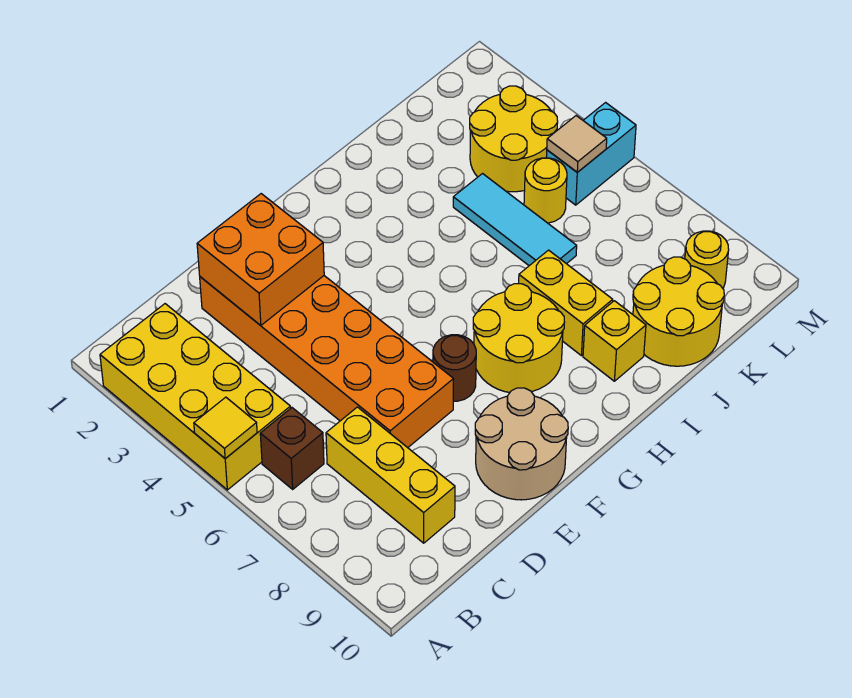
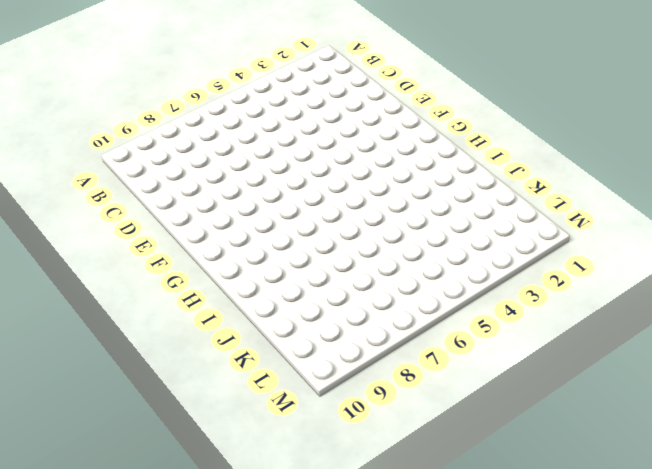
none -> yellow brick A2:B5 level 1
none -> brown brick B6 level 1
none -> yellow brick C7:C9 level 1

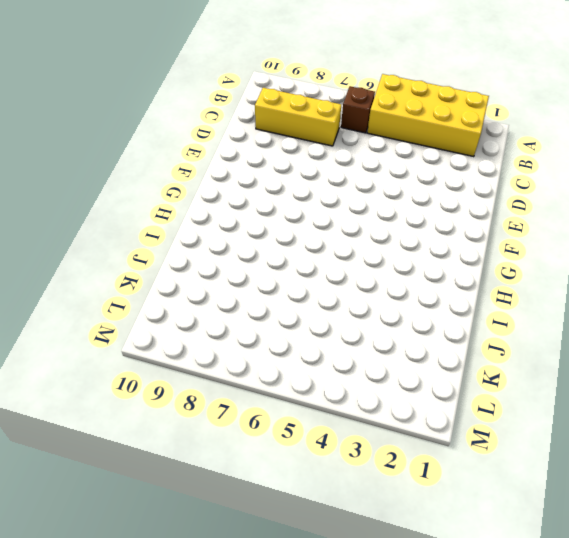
none -> orange brick D2:E7 level 1
none -> tan round brick E9:F10 level 1
none -> brown round brick F7 level 1

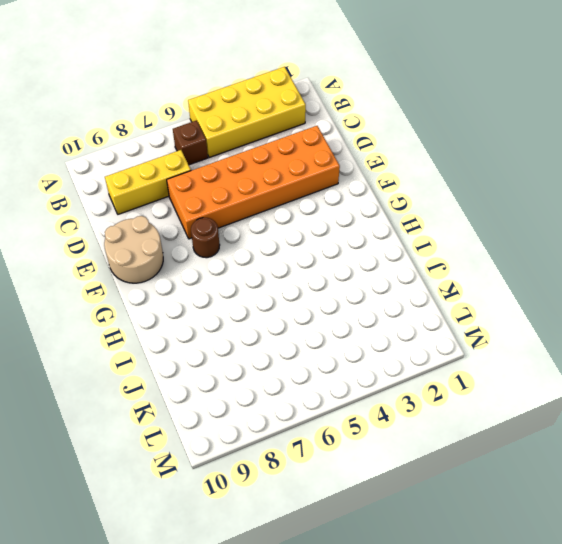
none -> yellow round brick G7:H8 level 1
none -> yellow brick I7:I8 level 1
none -> yellow brick I9 level 1

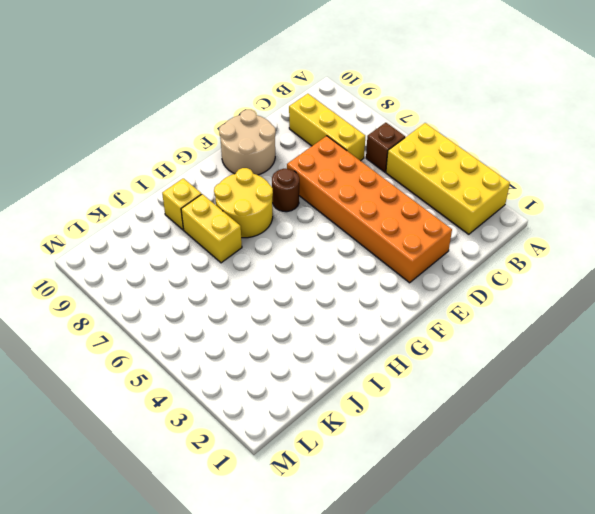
none -> cyan tile J4:J6 level 1
none -> yellow round brick J9:K10 level 1
none -> yellow round brick K3:L4 level 1

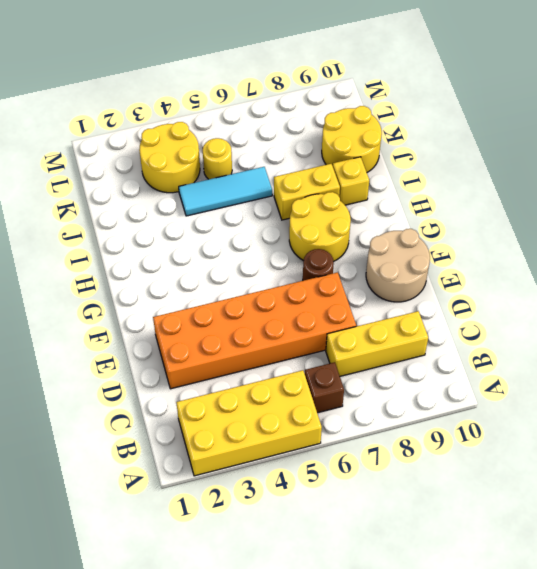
none -> cyan brick L5:M5 level 1
none -> yellow round brick L9 level 1
none -> yellow tile A5 level 2

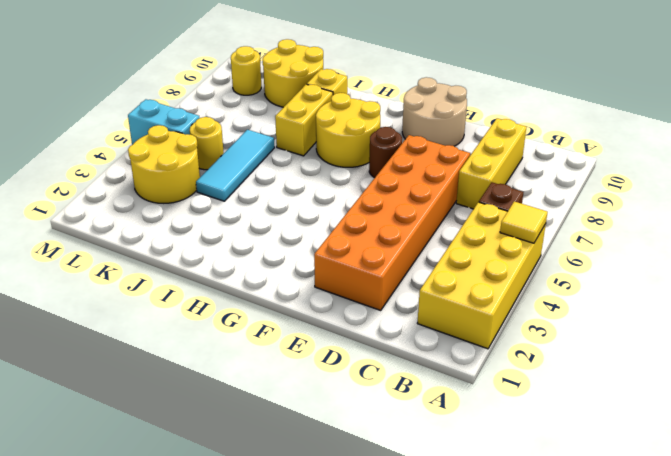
none -> orange brick D2:E3 level 2
none -> tan tile L5 level 2

